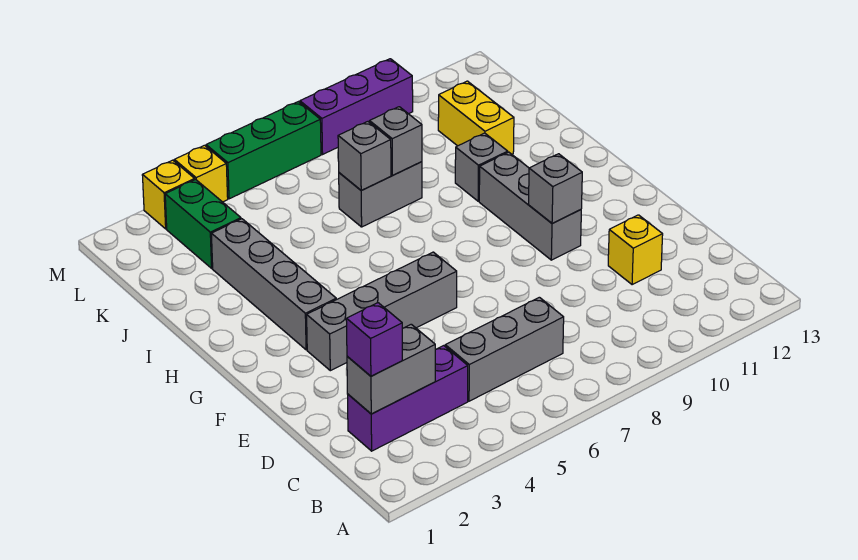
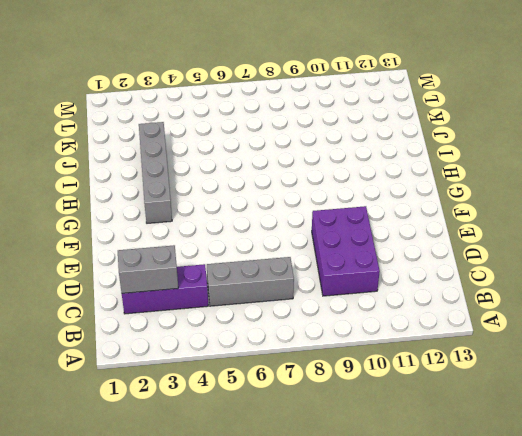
purple brick C9:E10 level 1 -> none
none -> yellow brick D11 level 1
none -> grey brick F3:F6 level 1
none -> grey brick F10:H10 level 1

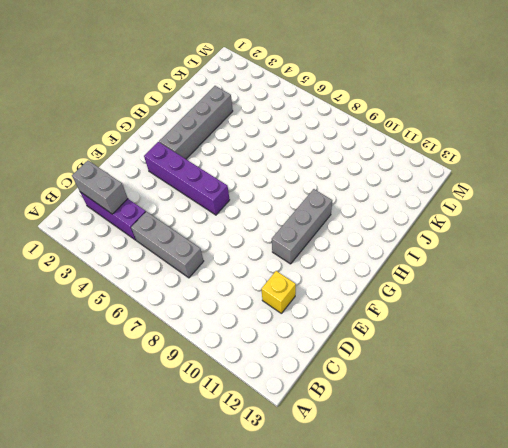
purple brick F3:F6 level 1 -> grey brick F3:F6 level 1
none -> grey brick I10 level 1
none -> grey brick J7:J8 level 1
none -> yellow brick J11:K11 level 1

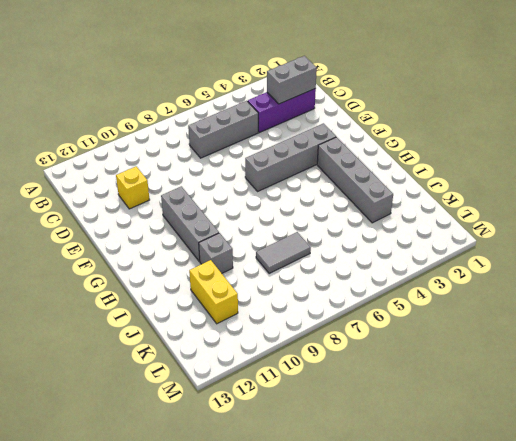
grey tile J7:J8 level 1 -> grey brick J7:J8 level 1
none -> green brick K3:L3 level 1
none -> yellow brick M3 level 1
none -> yellow brick M4 level 1

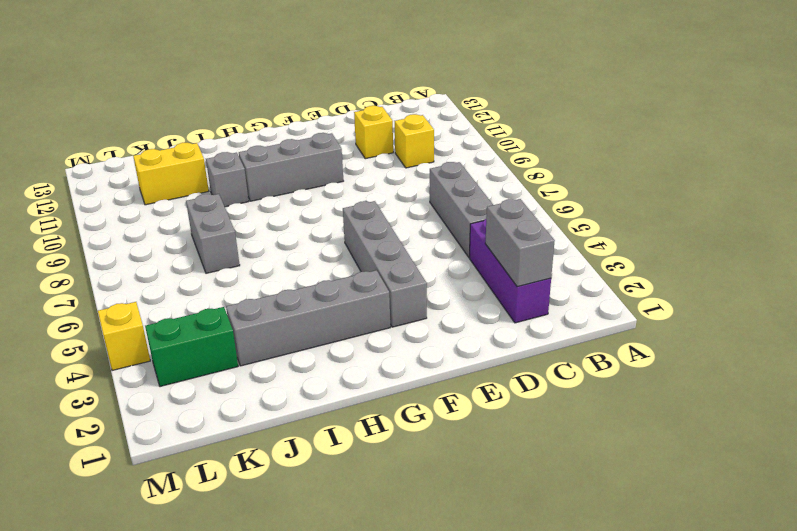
yellow brick C10 level 1 -> yellow brick M3 level 1
none -> green brick M5:M7 level 1
none -> purple brick M8:M10 level 1
none -> grey brick F10 level 2

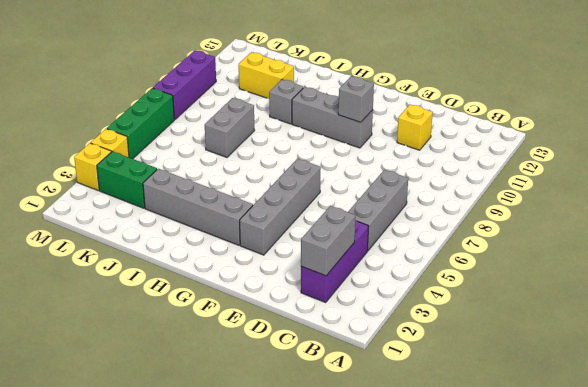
none -> grey brick J7 level 2
none -> grey brick J8 level 2
none -> purple brick C2 level 3

